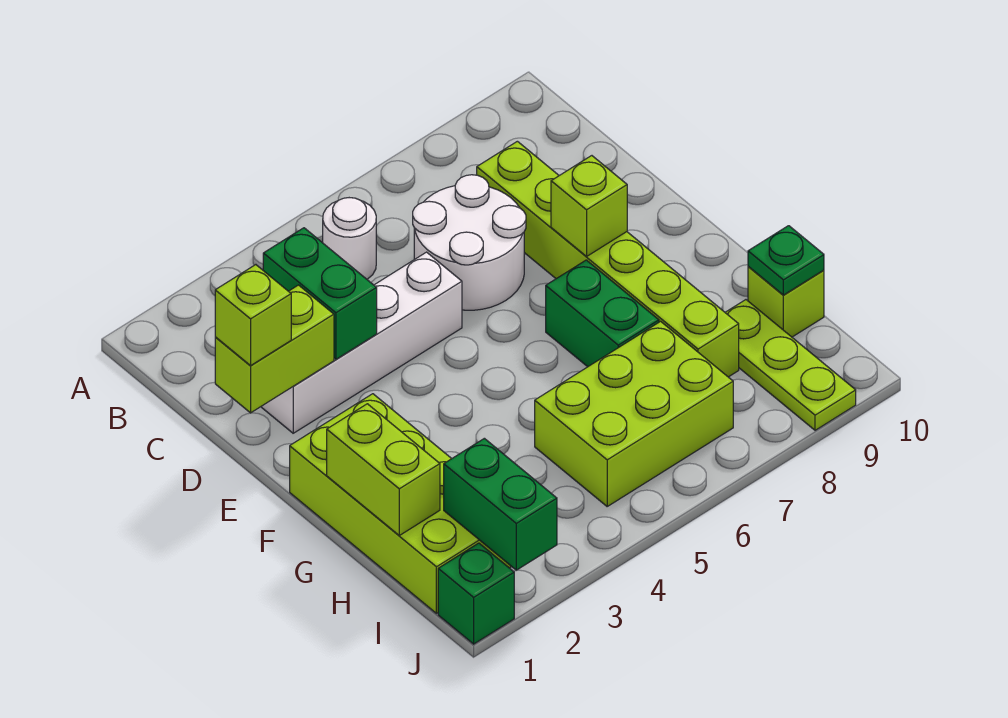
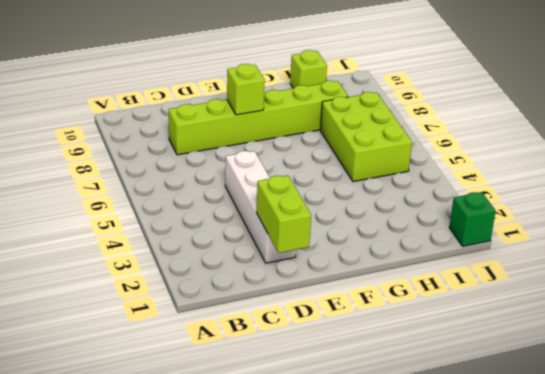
none -> white round brick B5 level 1
none -> white round brick C6:D7 level 1
none -> lime brick F1:I2 level 1

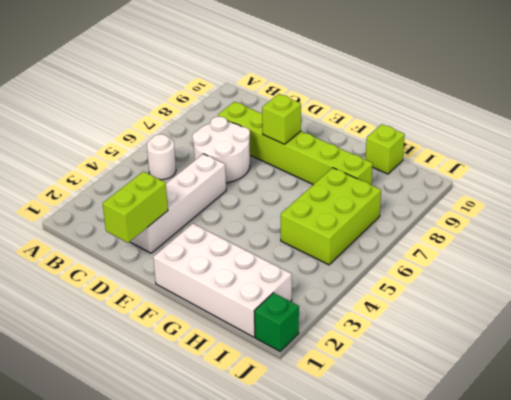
white brick F1:I2 level 1 -> lime brick F1:I2 level 1
none -> green brick F7:G7 level 1
none -> lime plate H9:J9 level 1
none -> green brick C3:D3 level 2

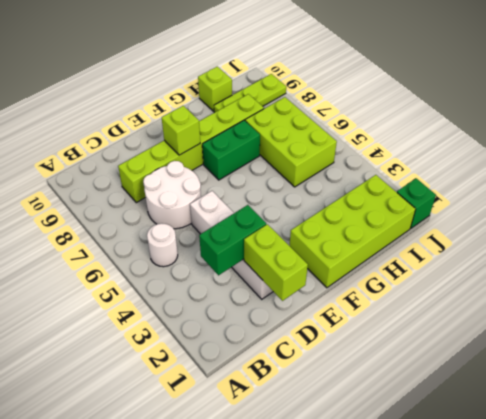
none -> lime brick G1:H1 level 2
none -> green plate H10 level 2
none -> green brick I2:J2 level 2

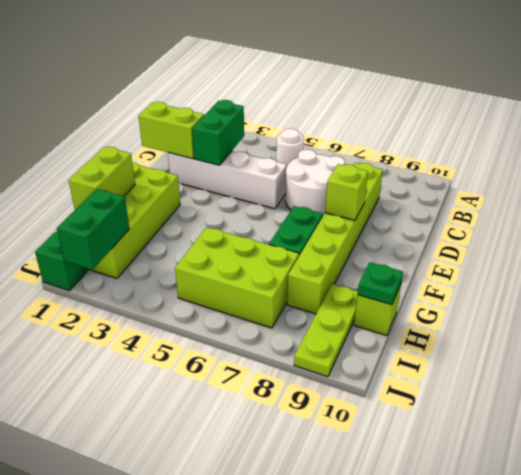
none -> lime brick D1 level 3

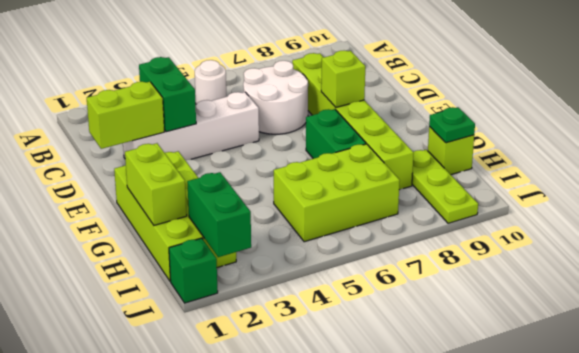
none -> lime brick D1 level 3

